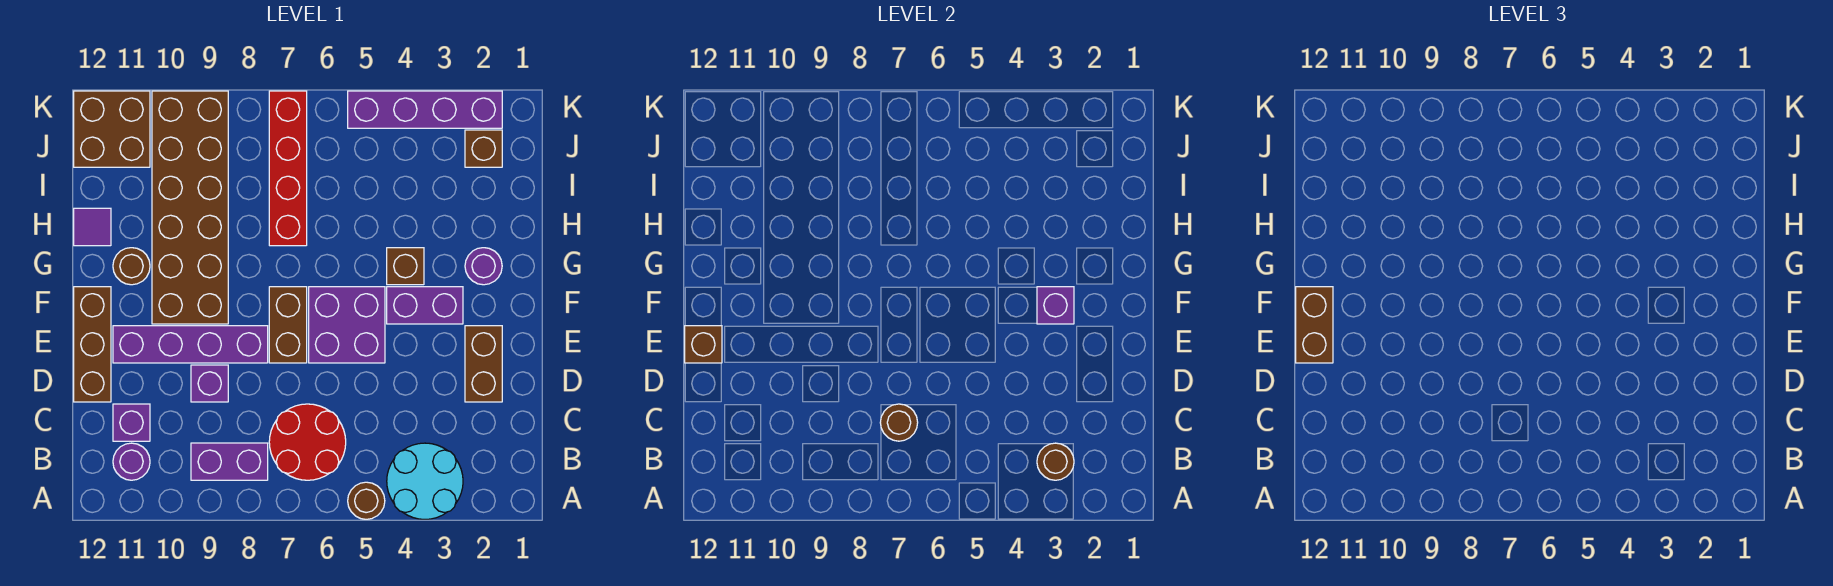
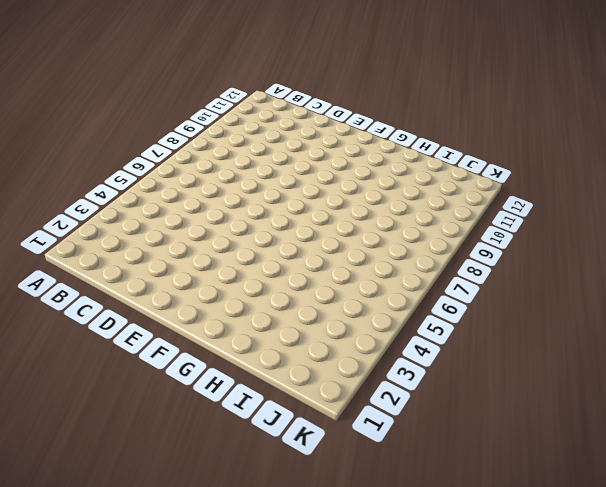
none -> cyan round brick A3:B4 level 1
none -> brown round brick A5 level 1
none -> red round brick B6:C7 level 1

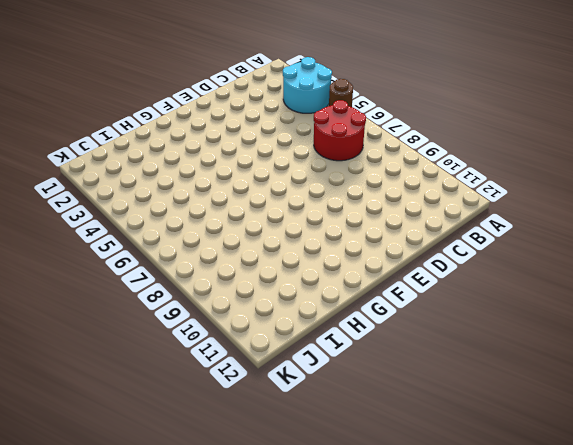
none -> purple brick B8:B9 level 1
none -> purple round brick B11 level 1
none -> purple brick C11 level 1

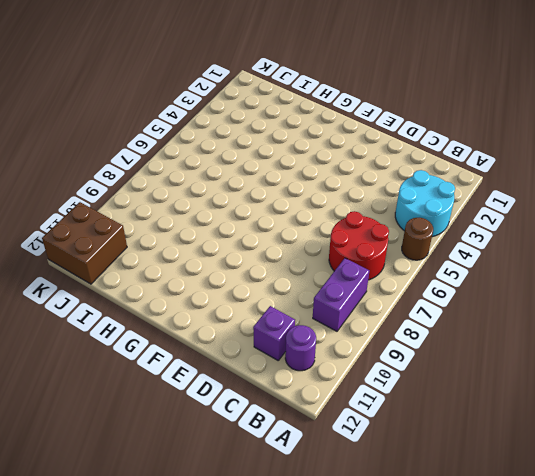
none -> brown brick D2:E2 level 1
none -> purple brick D9 level 1
none -> brown brick D12:F12 level 1

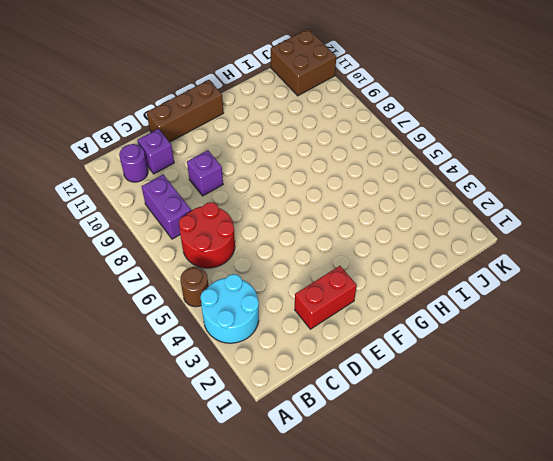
red brick D2:E2 level 1 -> brown brick D2:E2 level 1
none -> purple brick E5:F6 level 1
none -> brown brick E7:F7 level 1
none -> purple brick E8:E11 level 1

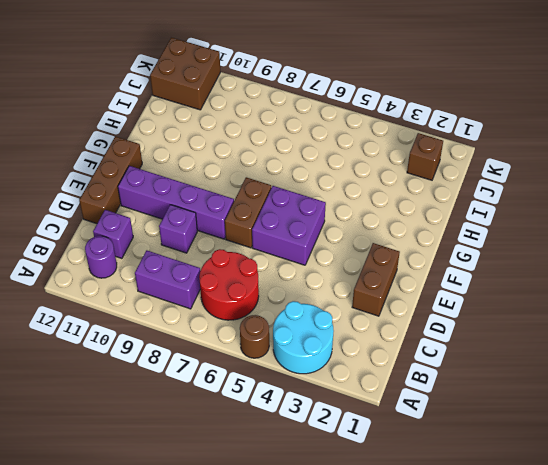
none -> purple brick F3:F4 level 1
none -> brown brick F9:K10 level 1
none -> purple round brick G2 level 1

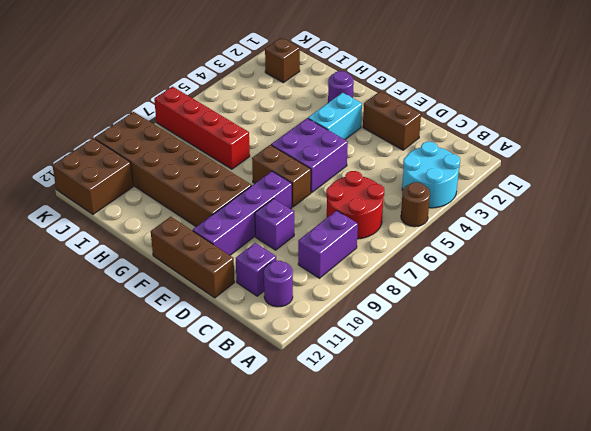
cyan brick F3:F4 level 1 -> purple brick F3:F4 level 1
none -> brown brick G4 level 1
none -> brown round brick G11 level 1
none -> purple tile H12 level 1

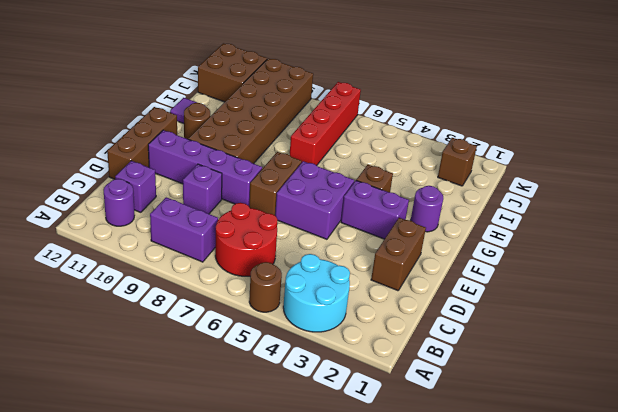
none -> purple brick K2:K5 level 1
none -> brown round brick B3 level 2
none -> brown round brick C7 level 2

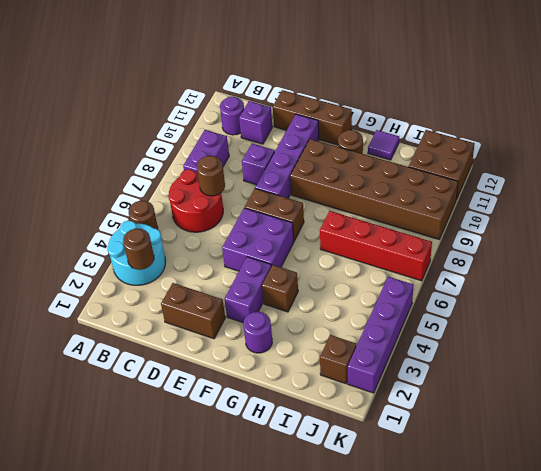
none -> brown brick E12 level 2
none -> purple brick F3 level 2
none -> brown brick E12:F12 level 3

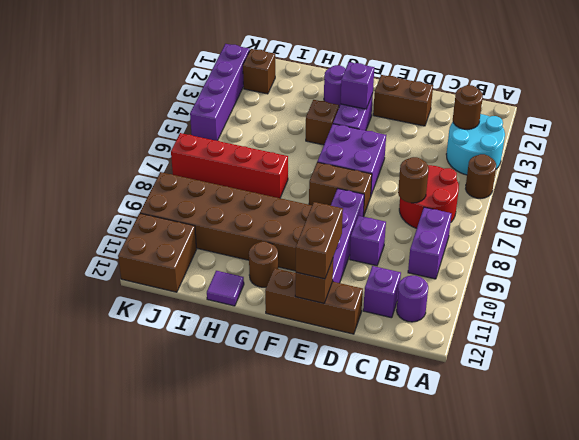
brown brick E11:E12 level 3 -> brown brick E12:F12 level 3

